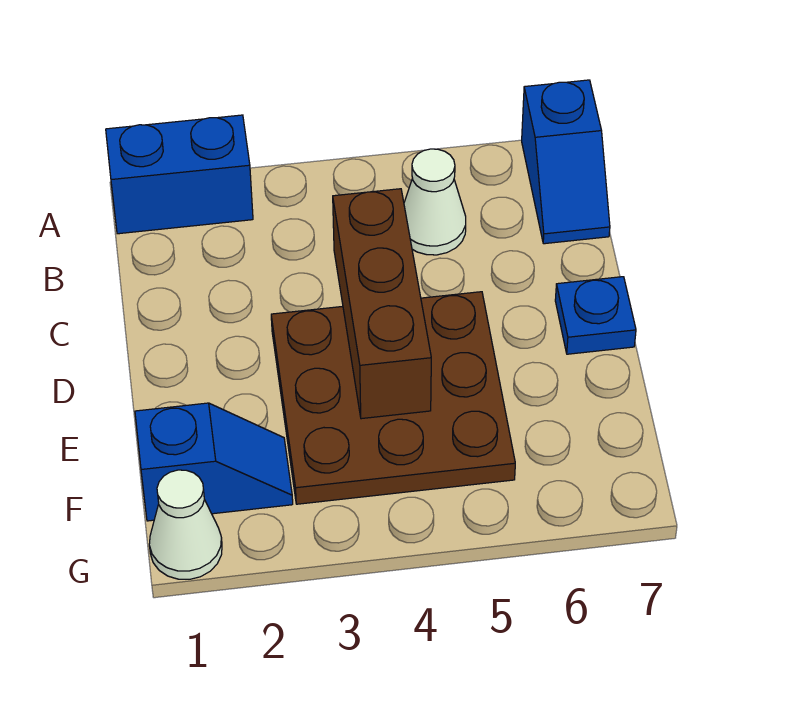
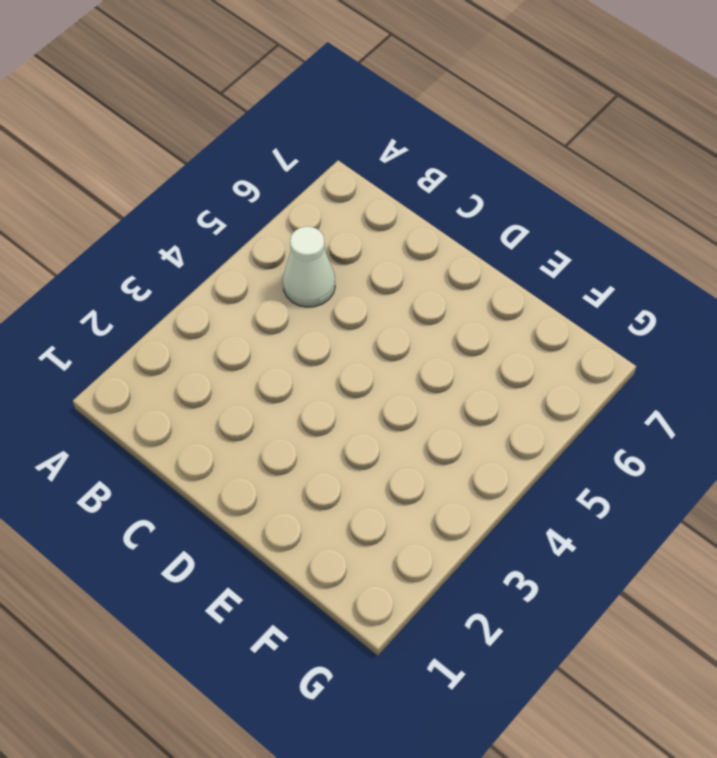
none -> blue brick A1:A2 level 1
none -> blue slope A7:B7 level 1 top A

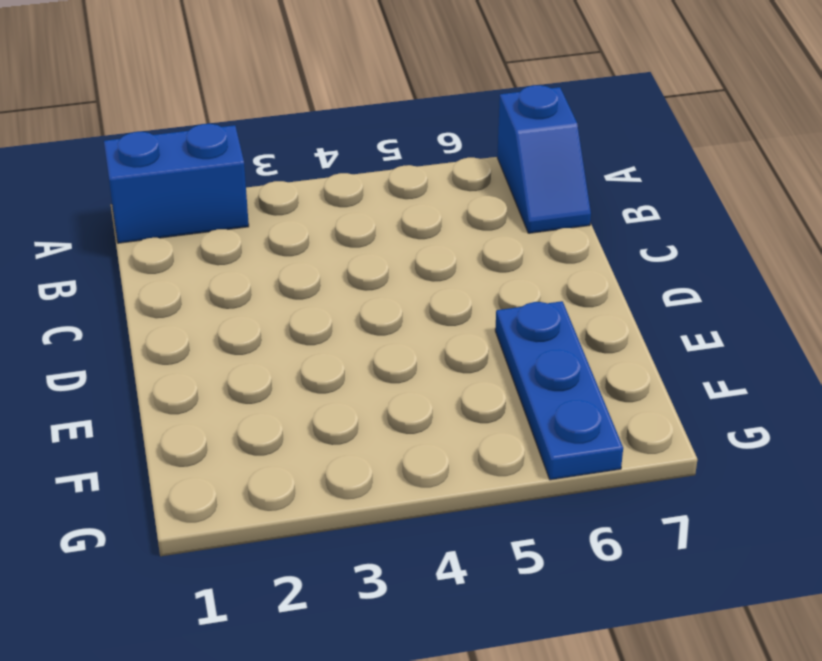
blue plate E6:G6 level 1 -> none
none -> white cone B5 level 1
none -> brown plate D3:F5 level 1

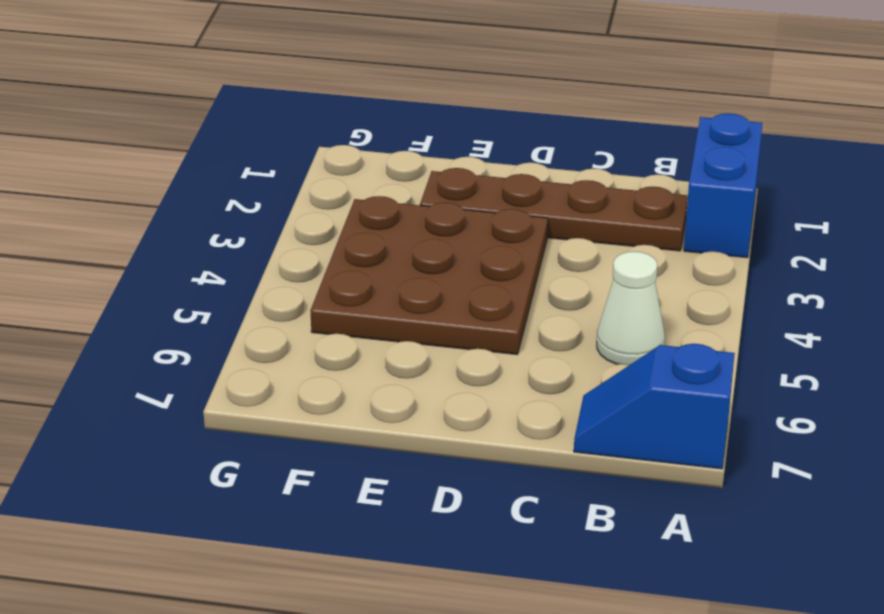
brown plate B2:E2 level 1 -> none
none -> blue plate D7 level 1
none -> blue slope F1:F2 level 1 top 1

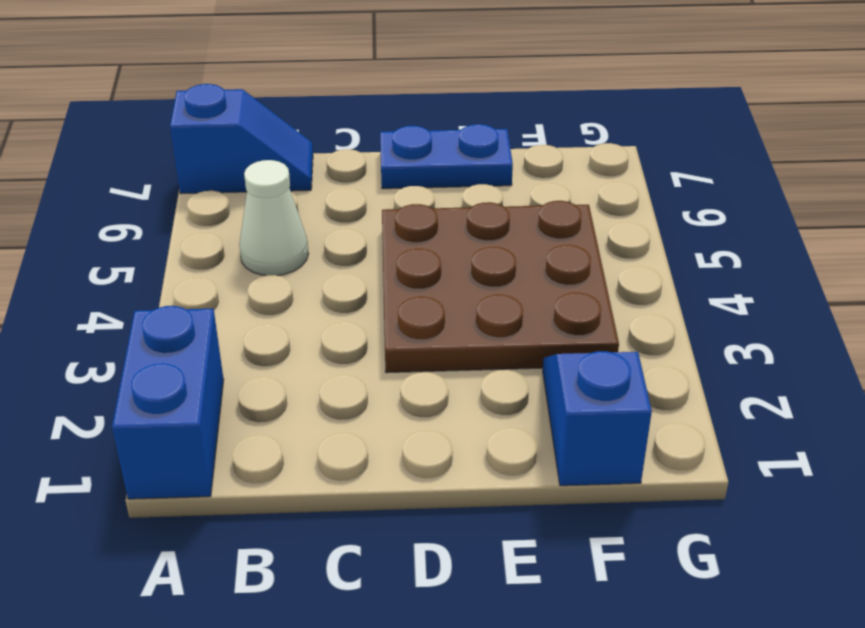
blue plate D7:E7 level 1 -> blue plate D7 level 1
none -> white cone G1 level 1
none -> brown brick C4:E4 level 2

